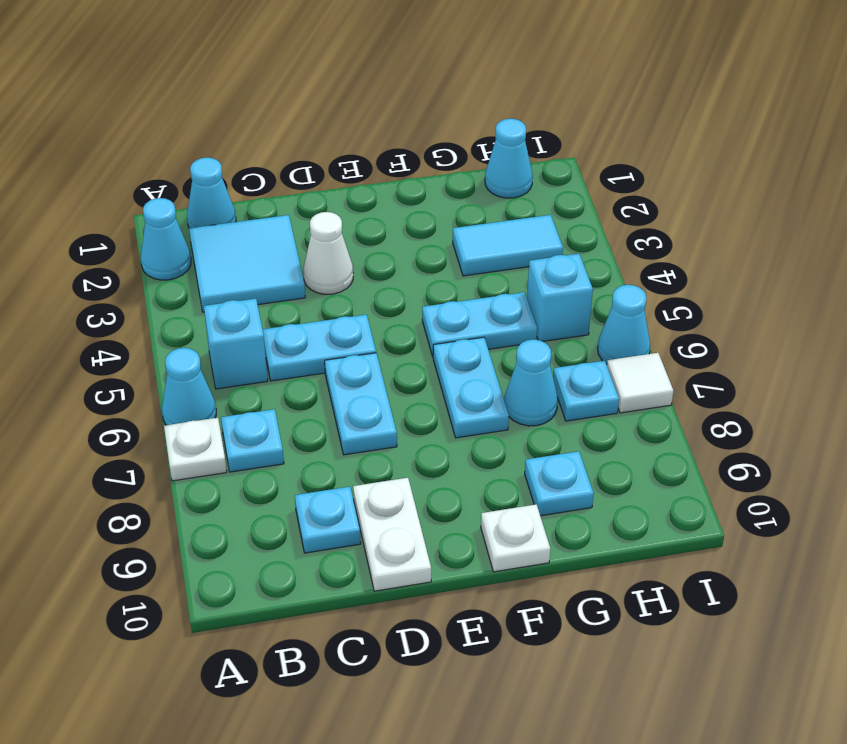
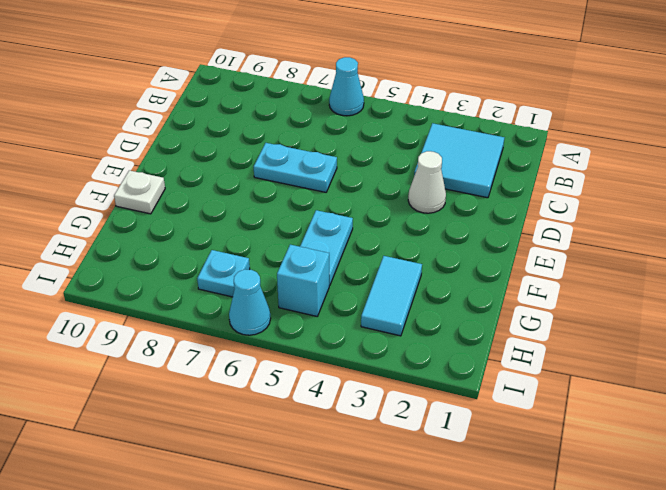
none -> cyan cone A2 level 1
none -> white plate A7 level 1
none -> cyan cone B1 level 1

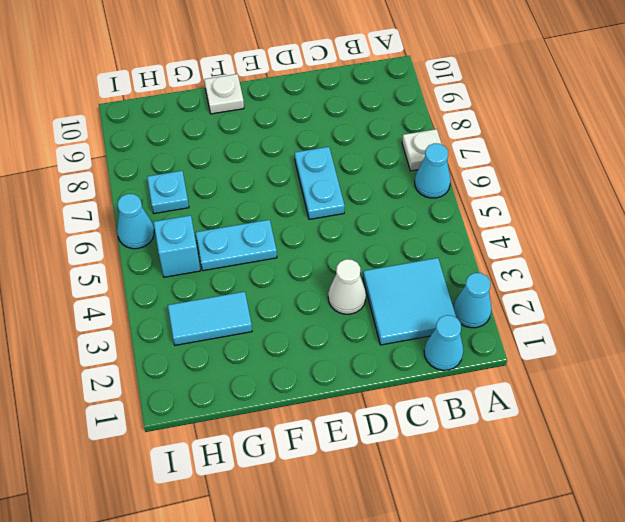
none -> cyan brick B5 level 1
none -> cyan plate B7 level 1
none -> cyan plate C5:D5 level 1

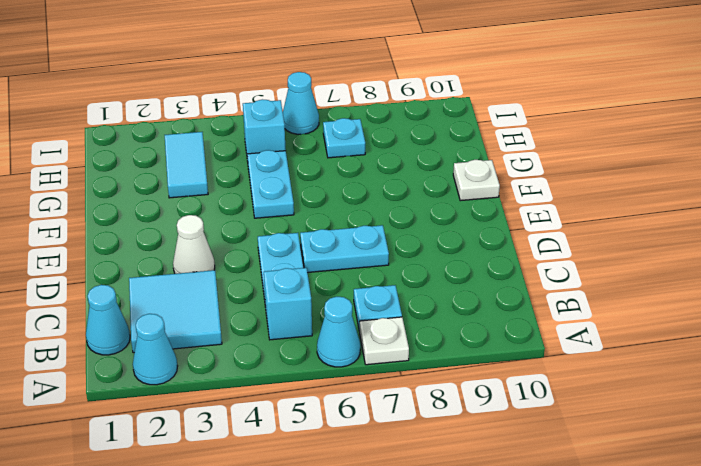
none -> cyan plate C9 level 1
none -> white plate D9:D10 level 1
none -> cyan plate F6:F7 level 1

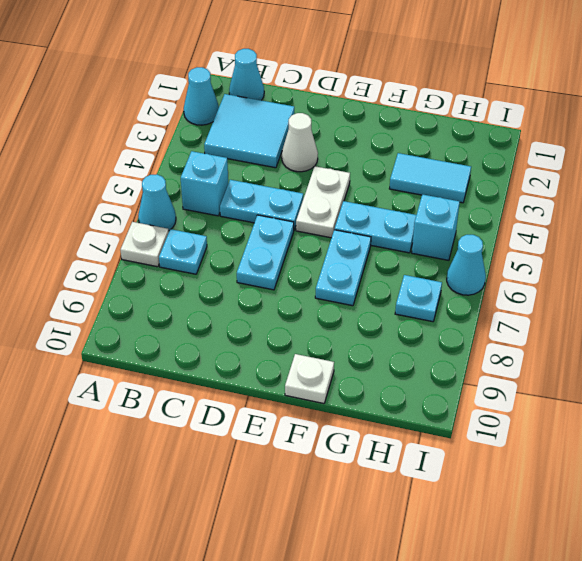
white plate E4:E5 level 1 -> white plate D9:D10 level 1
none -> cyan plate C9 level 1
none -> cyan cone G7 level 1
none -> cyan plate G9 level 1

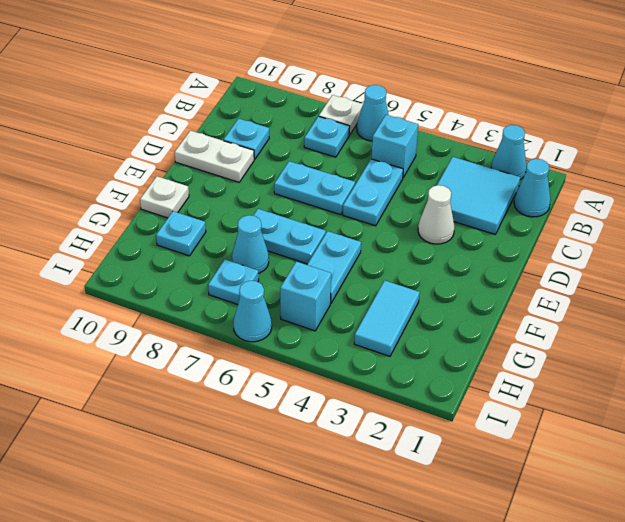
none -> cyan cone H1 level 1
none -> white tile I7 level 1

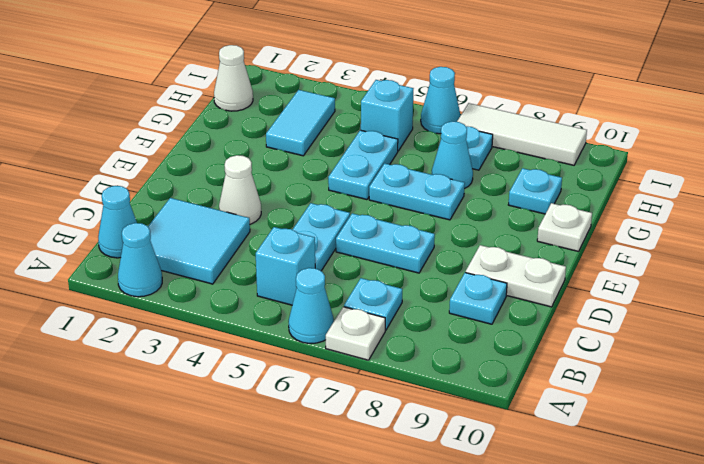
white cone H1 level 1 -> cyan cone H1 level 1
white tile I7:I9 level 1 -> white tile I7 level 1

